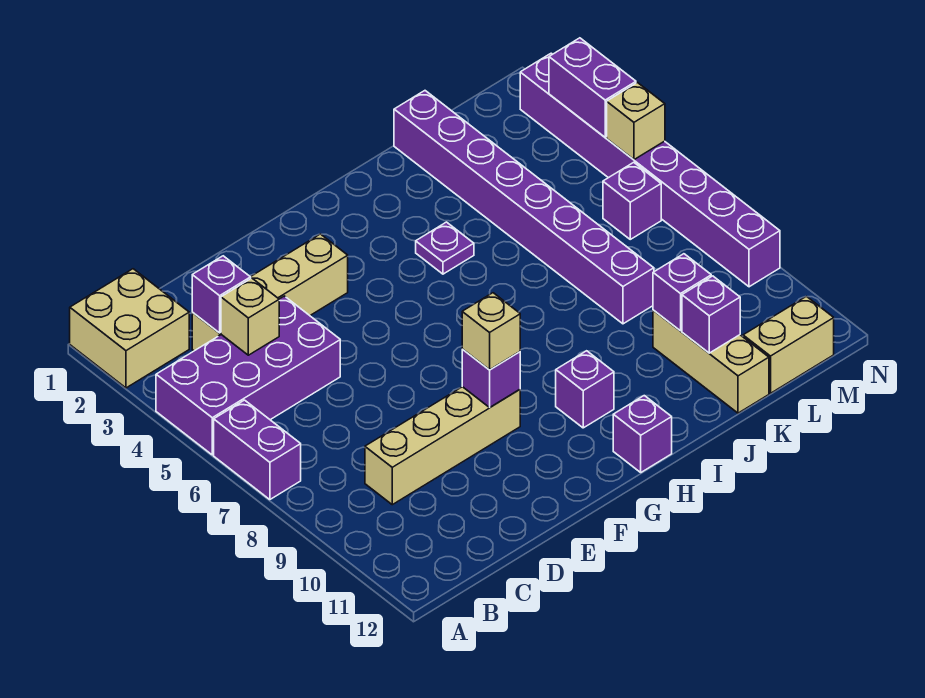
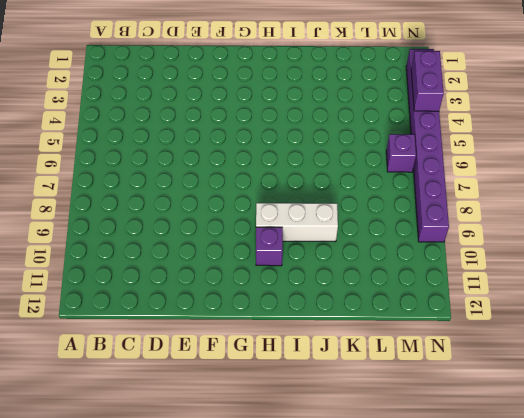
white brick H9:J9 level 1 -> none
none -> tan brick A1:B2 level 1
none -> purple brick A4:D5 level 1
none -> purple brick A6:A7 level 1

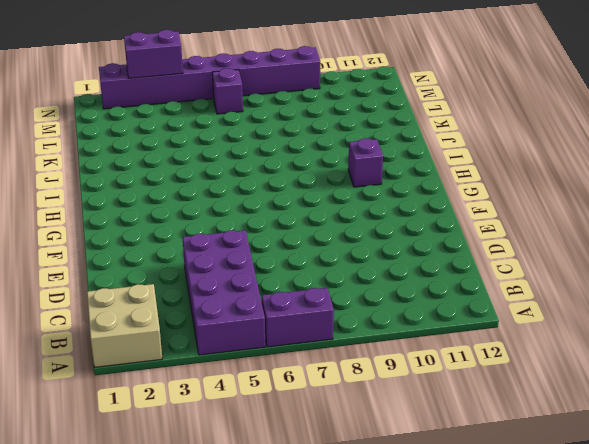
none -> tan brick C3:F3 level 1
none -> tan brick C9:F9 level 1
none -> purple brick H12 level 1

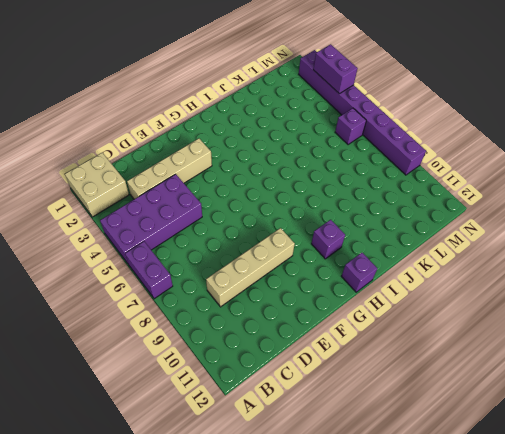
none -> purple plate I4 level 1
none -> purple brick K1:K8 level 1
none -> tan brick K10:K12 level 1

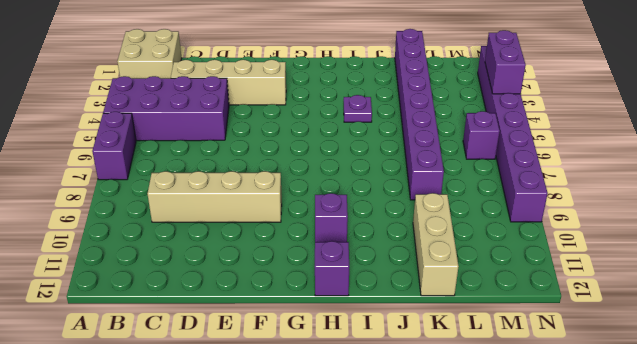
none -> tan brick L12:M12 level 1
none -> purple brick C3 level 2
none -> tan brick C4 level 2

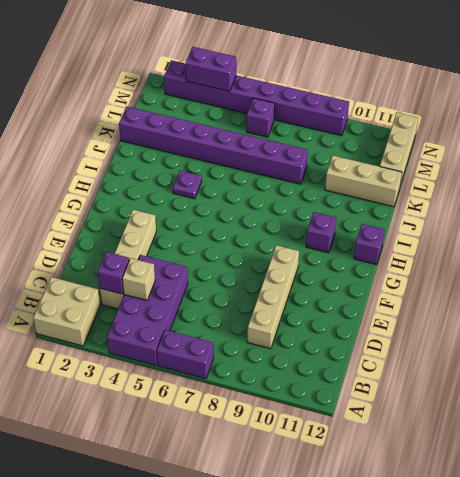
tan brick L12:N12 level 1 -> tan brick L12:M12 level 1
none -> purple brick F9 level 2
none -> purple brick K10 level 2
none -> purple brick K11 level 2

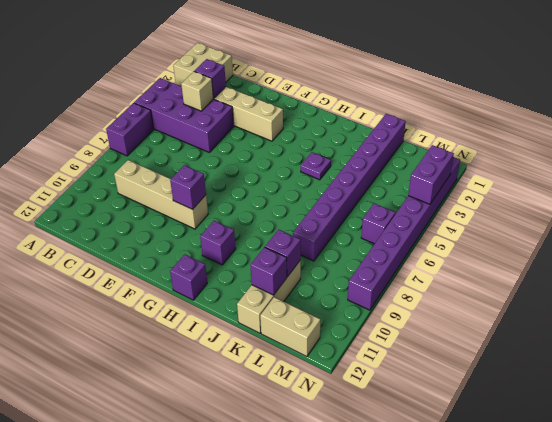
none -> tan brick N5 level 2
none -> tan brick F9 level 3

